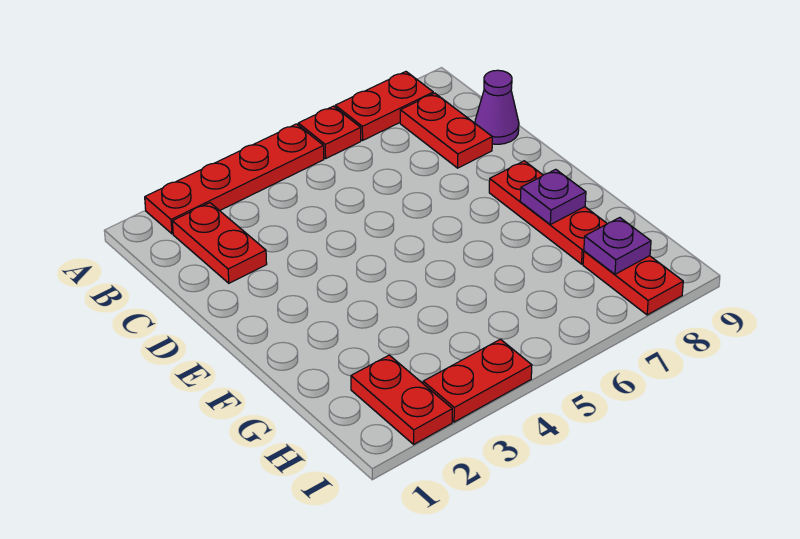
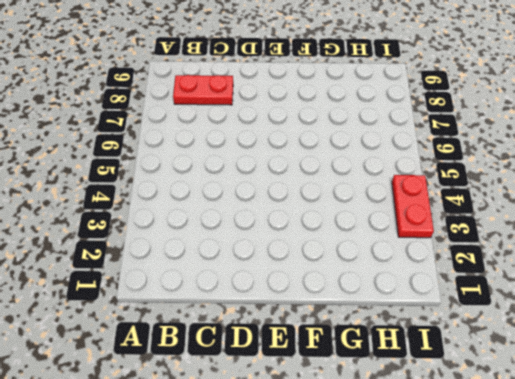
none -> red plate A2:A5 level 1
none -> red plate A6 level 1
none -> red plate A7:A8 level 1

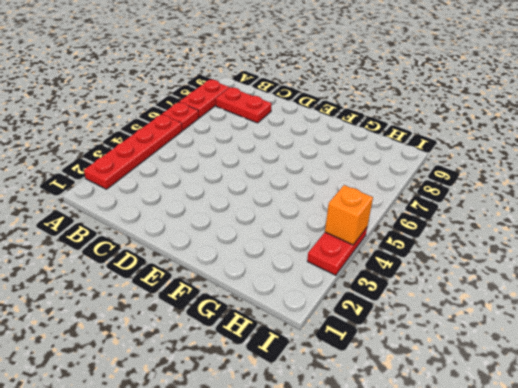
orange brick I4 level 2 -> none
none -> red plate B2:C2 level 1
none -> purple cone C9 level 1
none -> red plate E8:G8 level 1

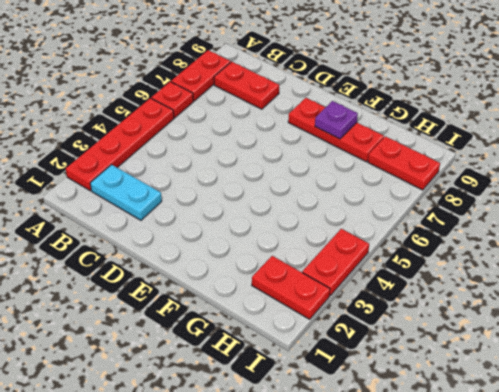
cyan plate B2:C2 level 1 -> red plate B2:C2 level 1
none -> purple cone C9 level 1
none -> purple plate H8 level 2

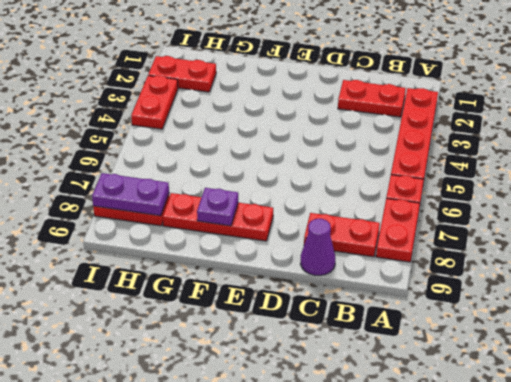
purple plate H8:I8 level 2 -> purple plate H8 level 2

